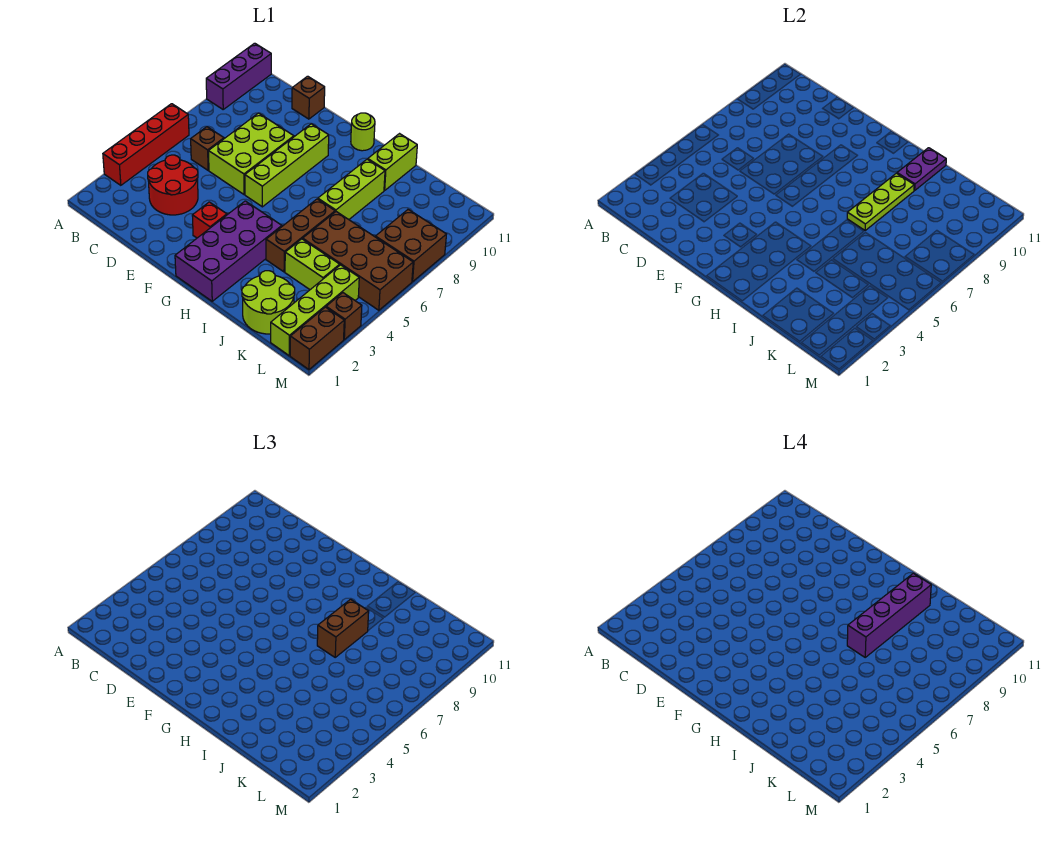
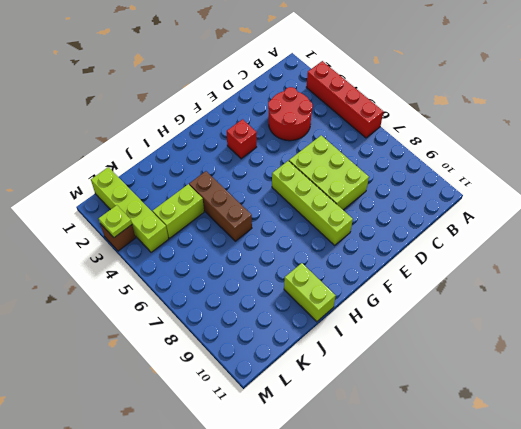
lime plate M3 level 2 -> none
none -> purple brick A9:A11 level 1
none -> brown brick C6 level 1
none -> brown brick D11 level 1

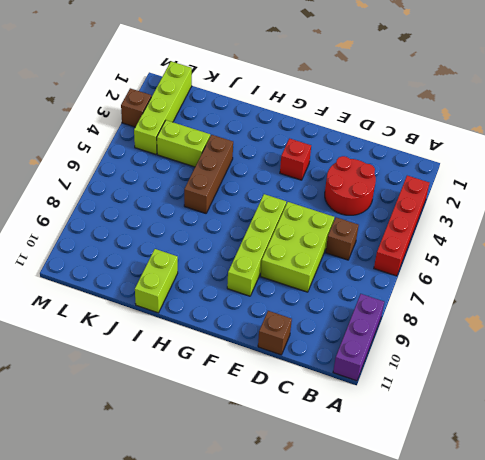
none -> purple brick G1:H4 level 1
none -> lime round brick G11 level 1
none -> lime brick I7:I9 level 1

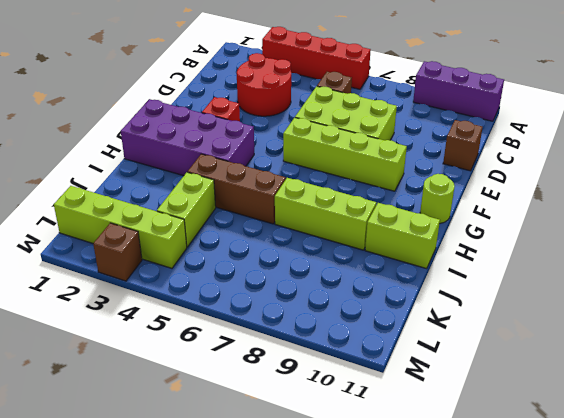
none -> lime round brick J1:K2 level 1
none -> brown brick J5:M6 level 1
none -> brown brick L7:M8 level 1

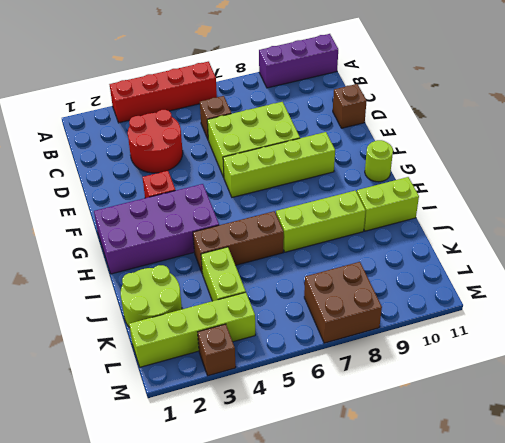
none -> brown brick J5:M6 level 1
none -> brown brick M1:M2 level 1
none -> lime plate I7:I9 level 2

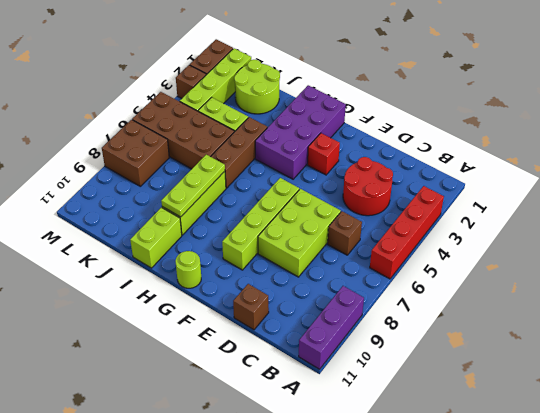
none -> purple plate I10:I11 level 2
none -> brown brick I7:I8 level 3
none -> purple brick I7:I10 level 4

